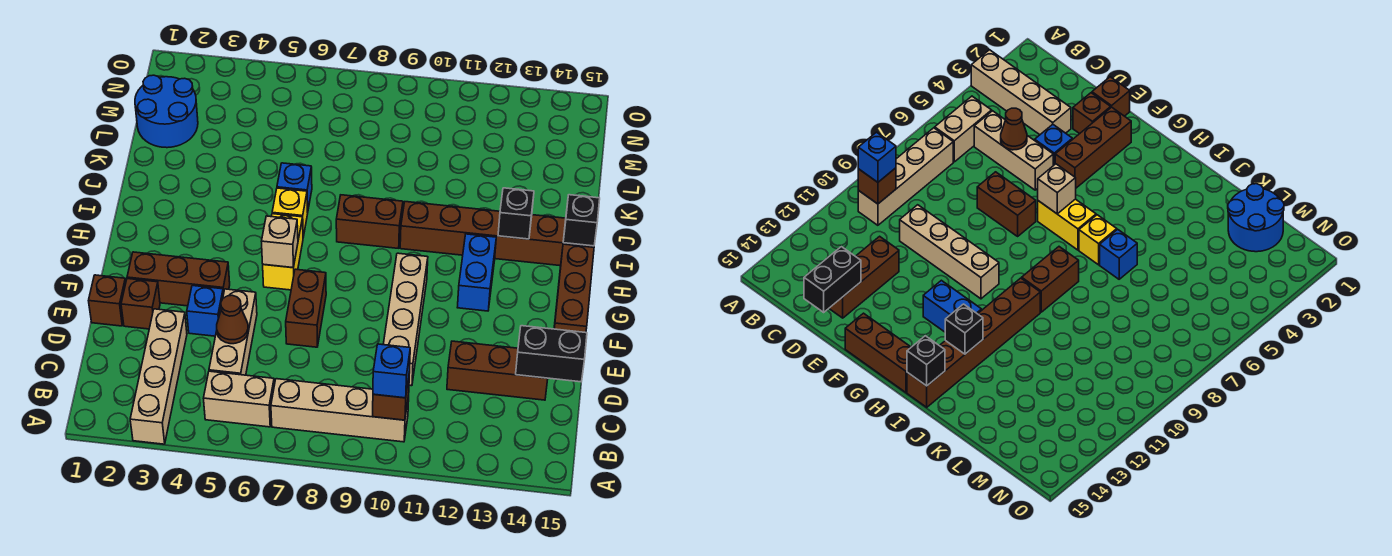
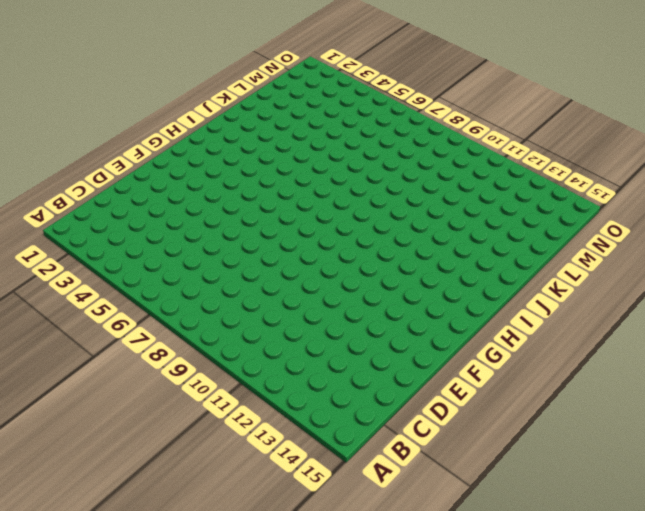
none -> tan brick A3:D3 level 1
none -> tan brick B5:B6 level 1
none -> tan brick B7:B10 level 1

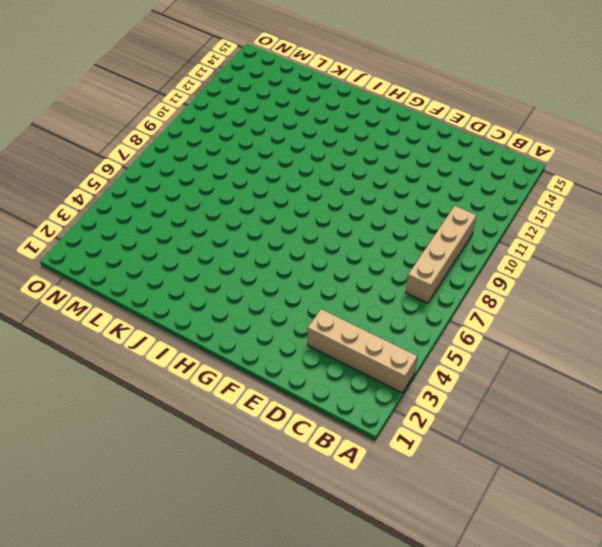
none -> tan brick B5:B6 level 1
none -> tan brick C5:E5 level 1
none -> tan brick D10:G10 level 1

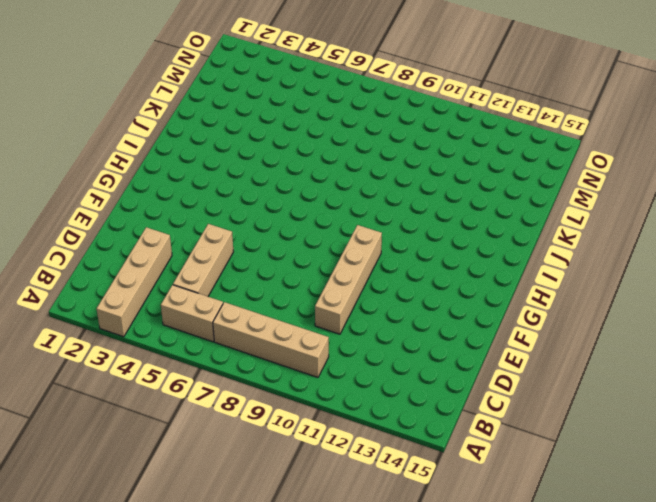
none -> brown brick D12:D14 level 1
none -> brown brick E1 level 1
none -> brown brick E2 level 1

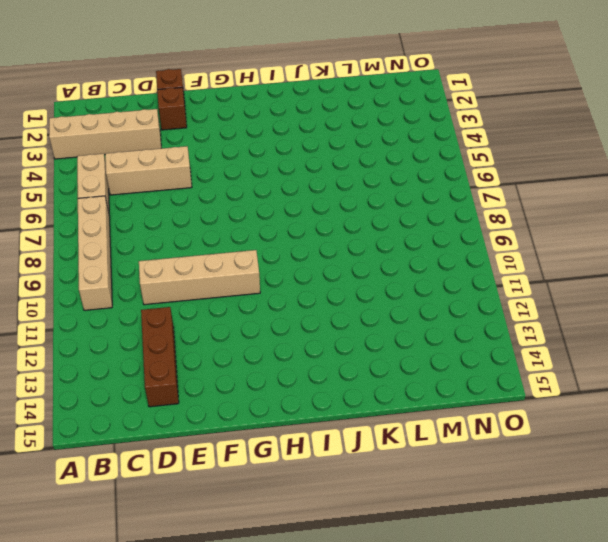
none -> blue brick E4 level 1
none -> brown brick E7:F7 level 1
none -> brown brick F2:F4 level 1

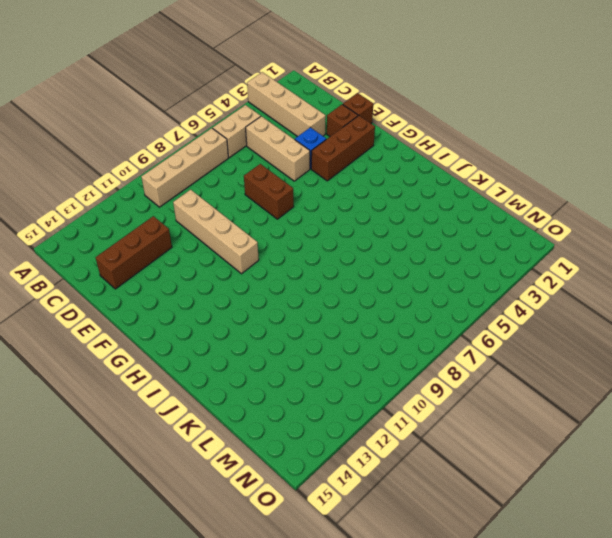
none -> brown brick F15:H15 level 1
none -> yellow brick G6:H6 level 1
none -> blue brick G12:H12 level 1

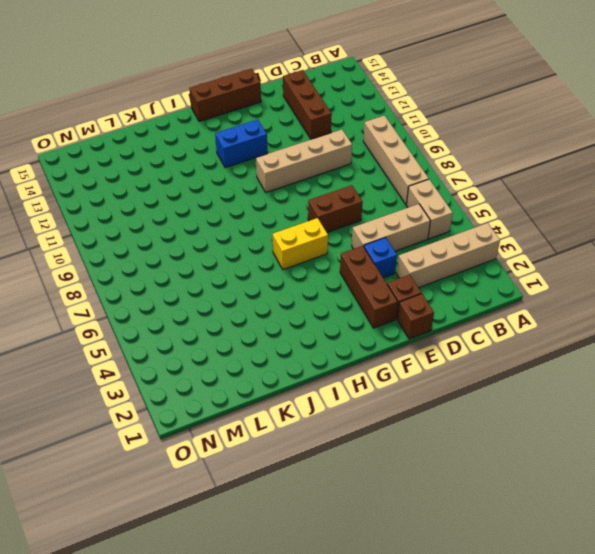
none -> yellow brick I6 level 1
none -> brown brick I8:I9 level 1
none -> brown brick I10:I15 level 1

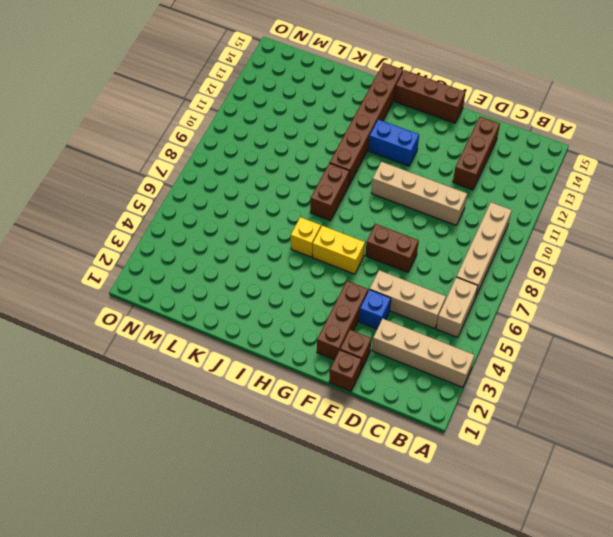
none -> blue brick J6 level 1
none -> blue round brick L1:M2 level 1
none -> brown brick B10 level 2

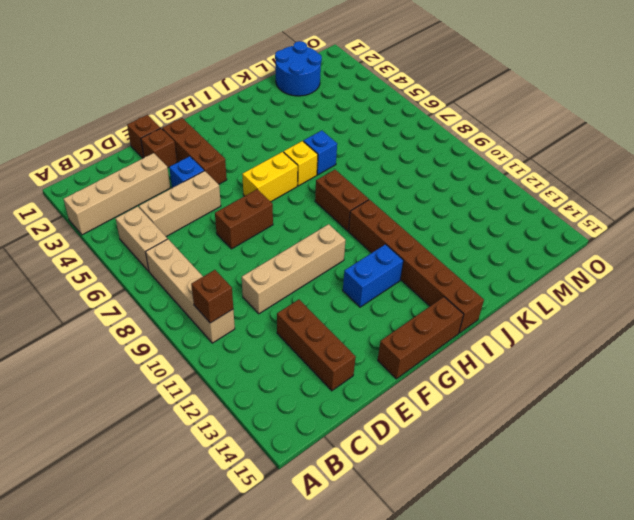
none -> brown cone D5 level 2
none -> black brick D14:D15 level 2
none -> tan brick G6 level 2

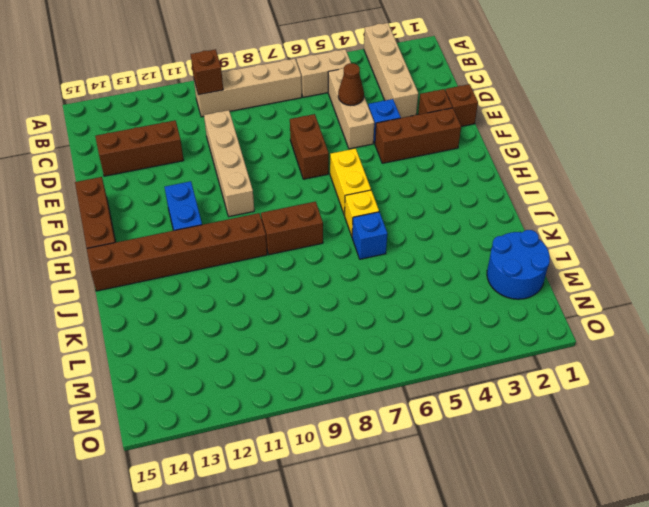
none -> black brick D14:D15 level 2
none -> tan brick G6 level 2
none -> black brick I13 level 2

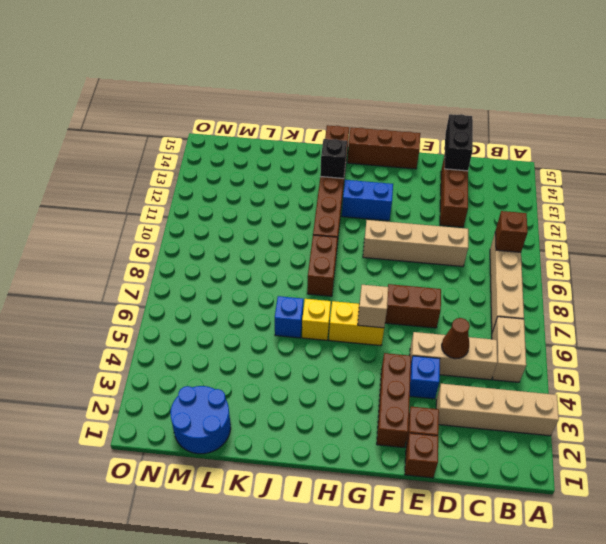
none -> black brick I15 level 2
none -> blue brick B10 level 3

